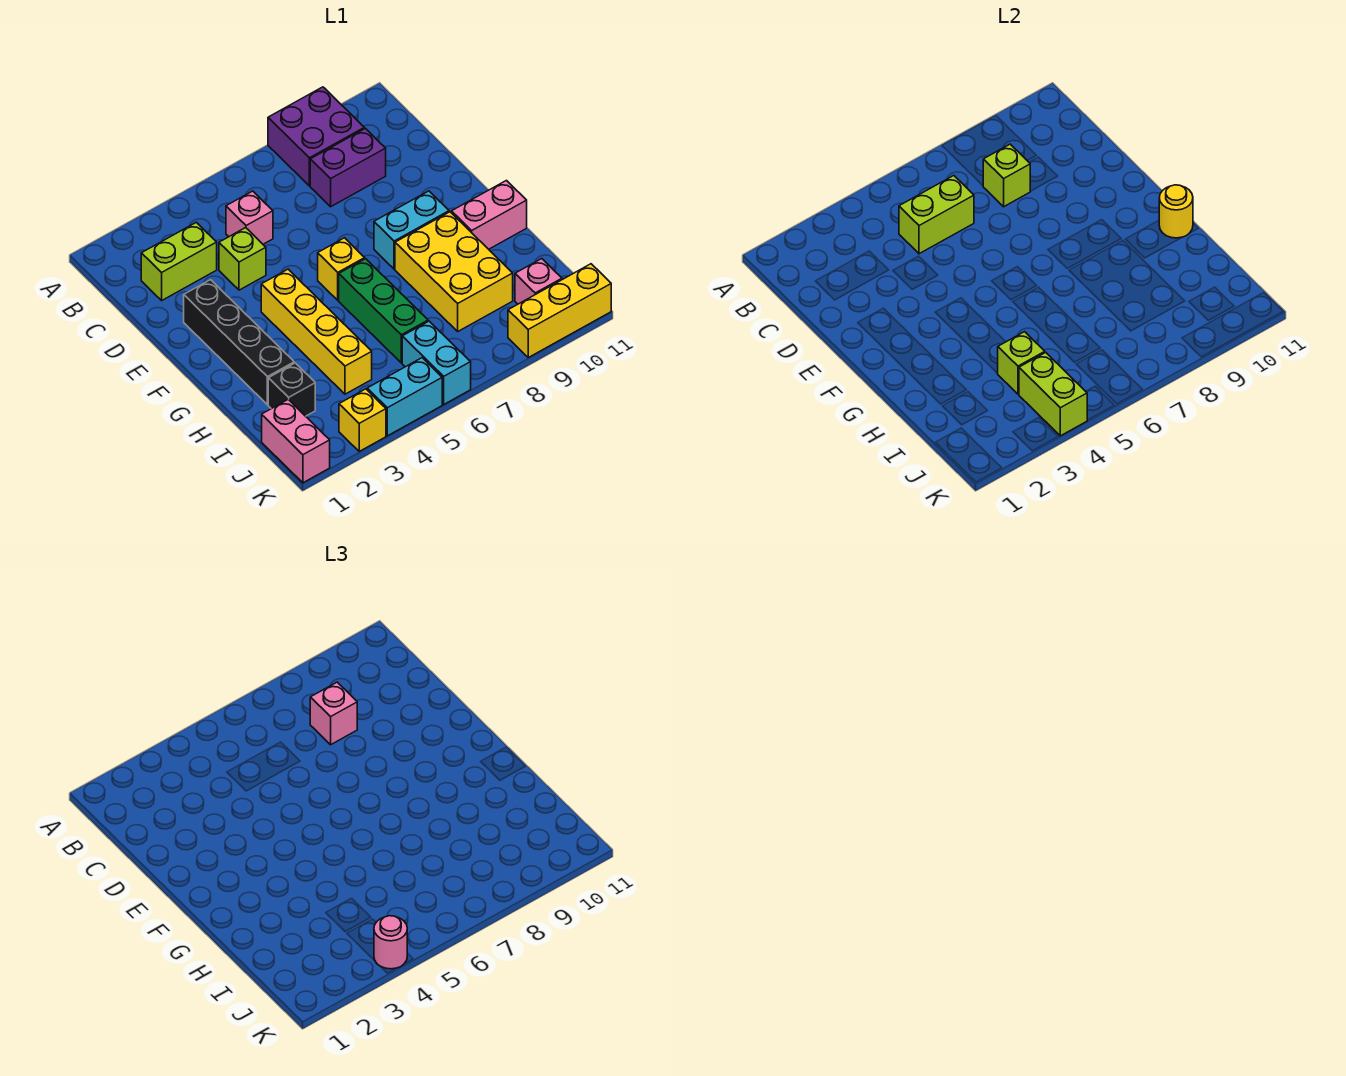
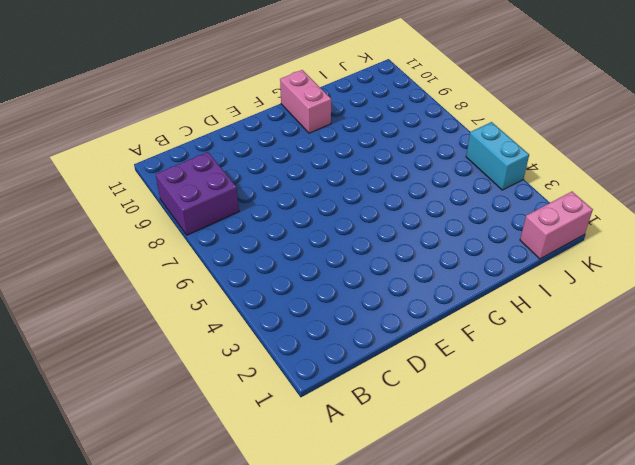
none -> lime brick C2:C3 level 1
none -> pink brick C5 level 1
none -> purple brick C8:C9 level 1

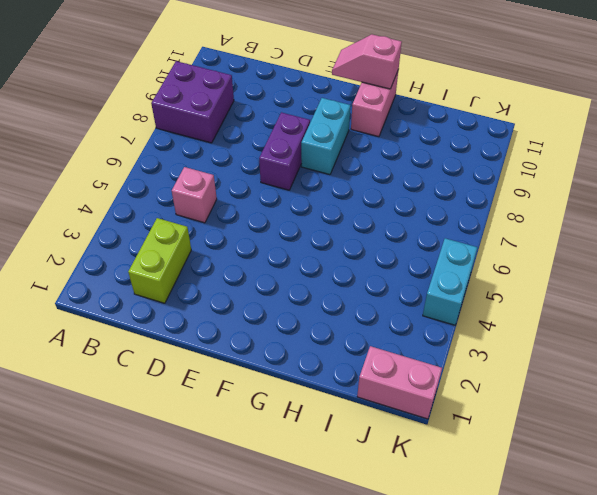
purple brick E7:E8 level 1 -> purple brick C8:C9 level 1
pink slope F11:G11 level 2 top G -> yellow round brick G11 level 2
none -> lime brick D4 level 1
none -> black brick E2:H2 level 1
none -> yellow brick F4:I4 level 1

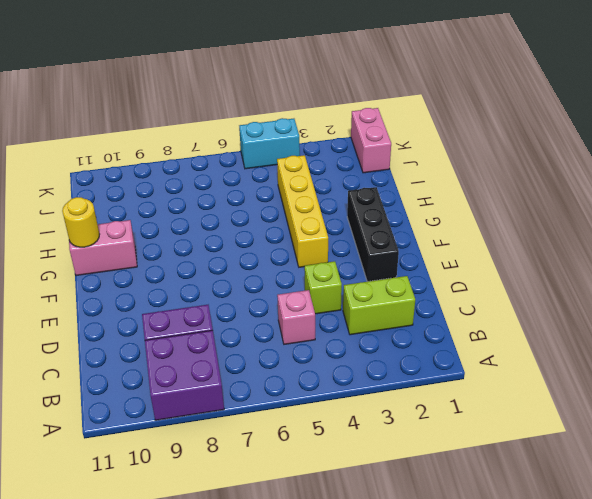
black brick E2:G2 level 1 -> black brick E2:H2 level 1
none -> yellow brick F6 level 1
none -> cyan brick F8:F9 level 1
none -> green brick G6:I6 level 1

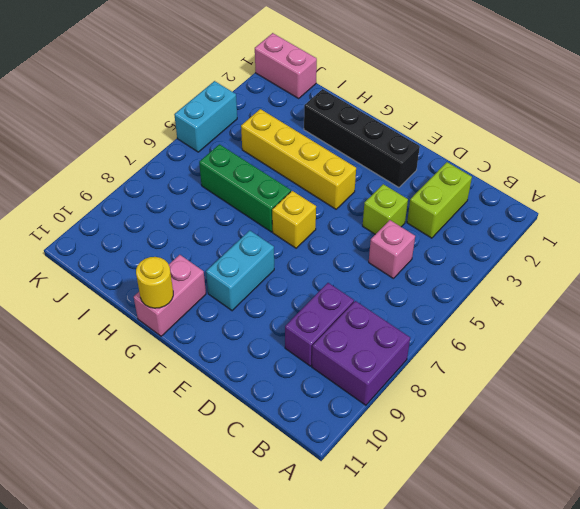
none -> yellow brick G8:I9 level 1
none -> black brick I2 level 1
none -> cyan brick J6:K6 level 1

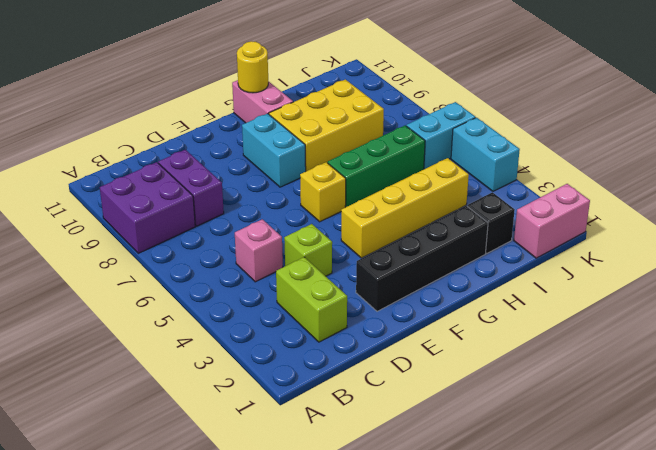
none -> pink brick J10 level 1
none -> yellow brick K3 level 1
none -> yellow brick K9:K11 level 1

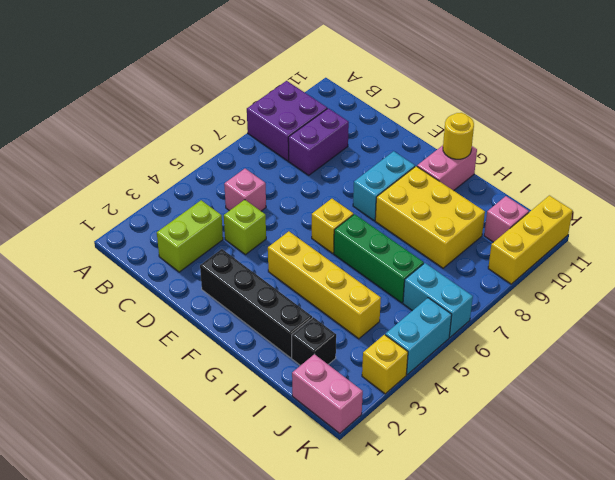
none -> lime brick C5:C6 level 2
none -> lime brick C8 level 2
none -> lime brick I4 level 2

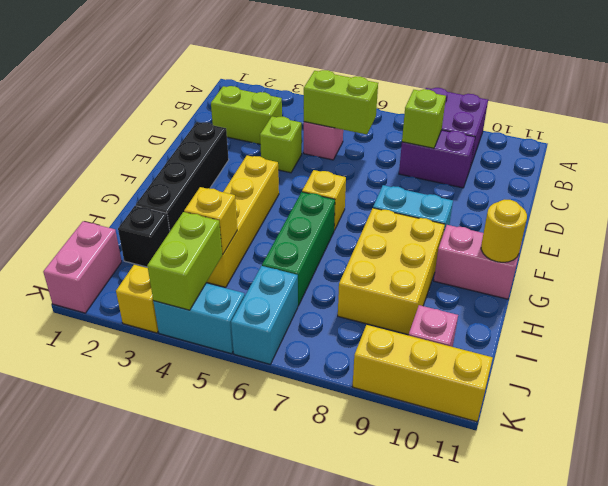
yellow brick I4 level 2 -> lime brick I4 level 2
none -> pink brick C8 level 3
none -> pink round brick K4 level 3

